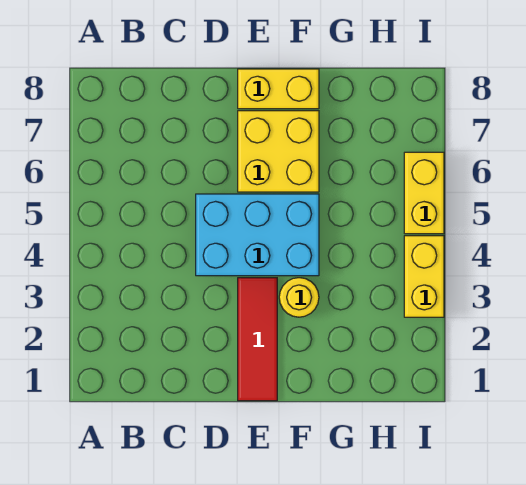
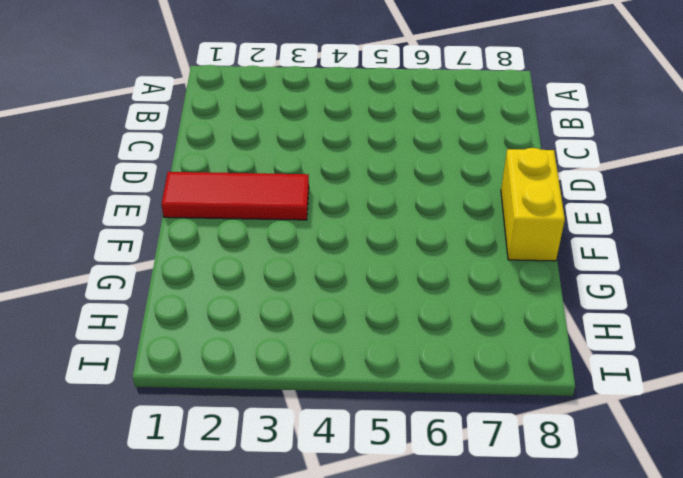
none -> cyan brick D4:F5 level 1
none -> yellow brick E6:F7 level 1

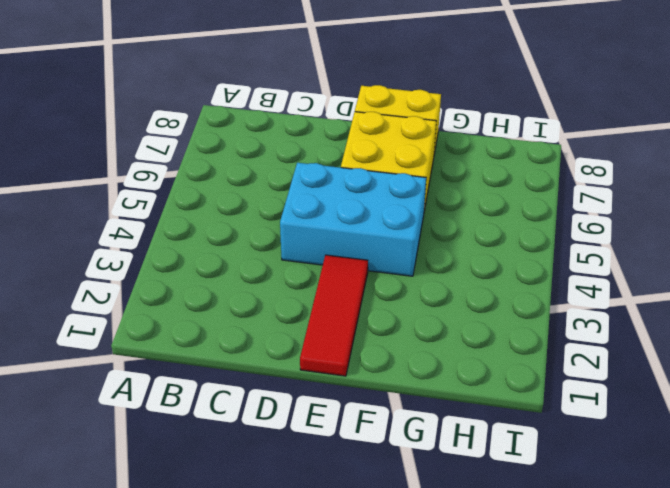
none -> yellow round brick F3 level 1
none -> yellow brick I3:I4 level 1

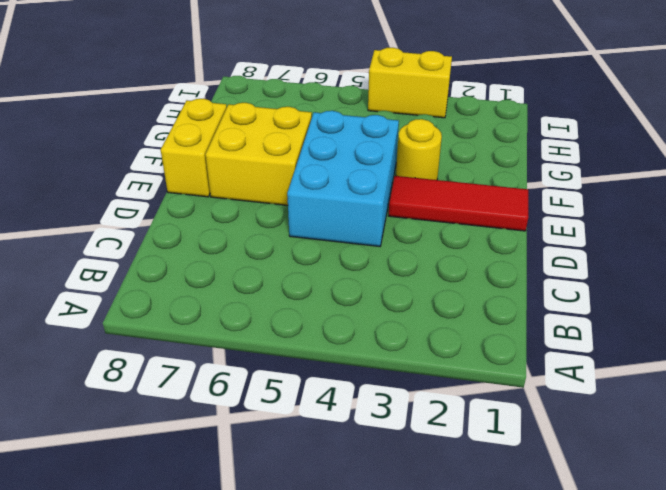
none -> yellow brick I5:I6 level 1

